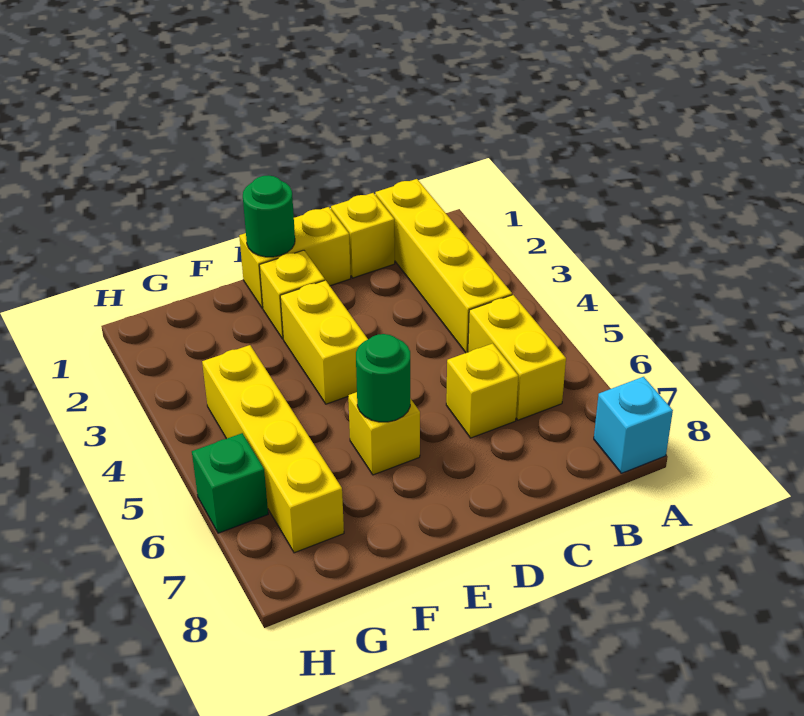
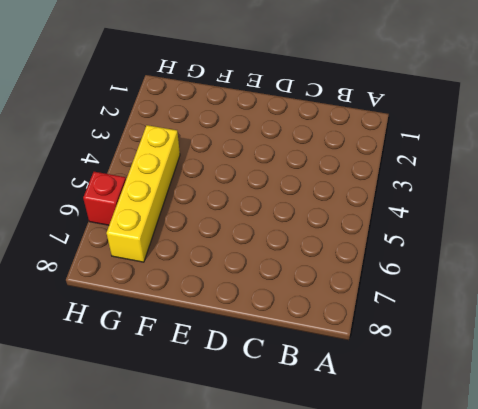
red brick H6 level 1 -> green brick H6 level 1
none -> cyan brick A8 level 1
none -> yellow brick B1:B4 level 1
none -> yellow brick B5:B6 level 1

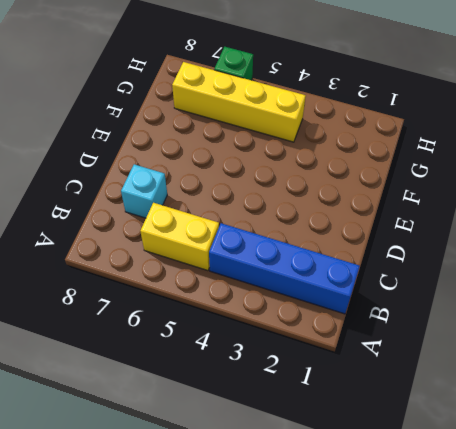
blue brick B1:B4 level 1 -> yellow brick B1:B4 level 1
cyan brick C7 level 1 -> cyan brick A8 level 1
none -> yellow brick C1 level 1
none -> yellow brick C6 level 1
none -> yellow brick D1:E1 level 1

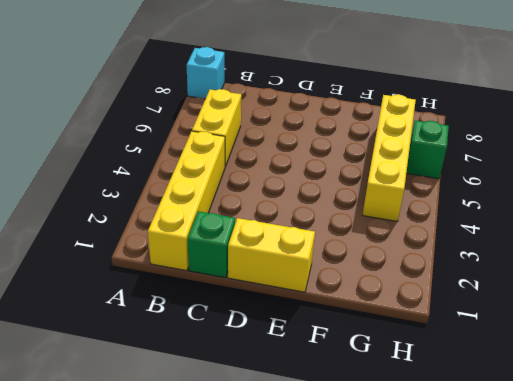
green brick C1 level 1 -> yellow brick C1 level 1
none -> yellow brick C6 level 1
none -> yellow brick E2 level 1
none -> yellow brick E3:E4 level 1

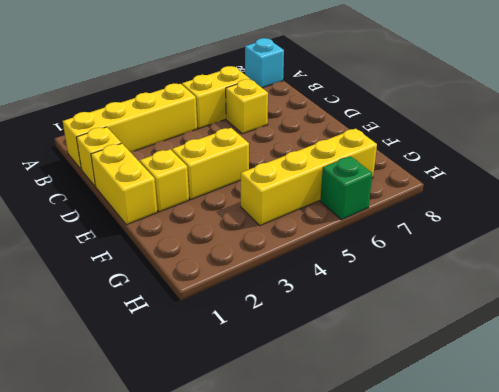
none -> yellow brick E6 level 1
none -> green round brick E1 level 2
none -> green round brick E6 level 2

